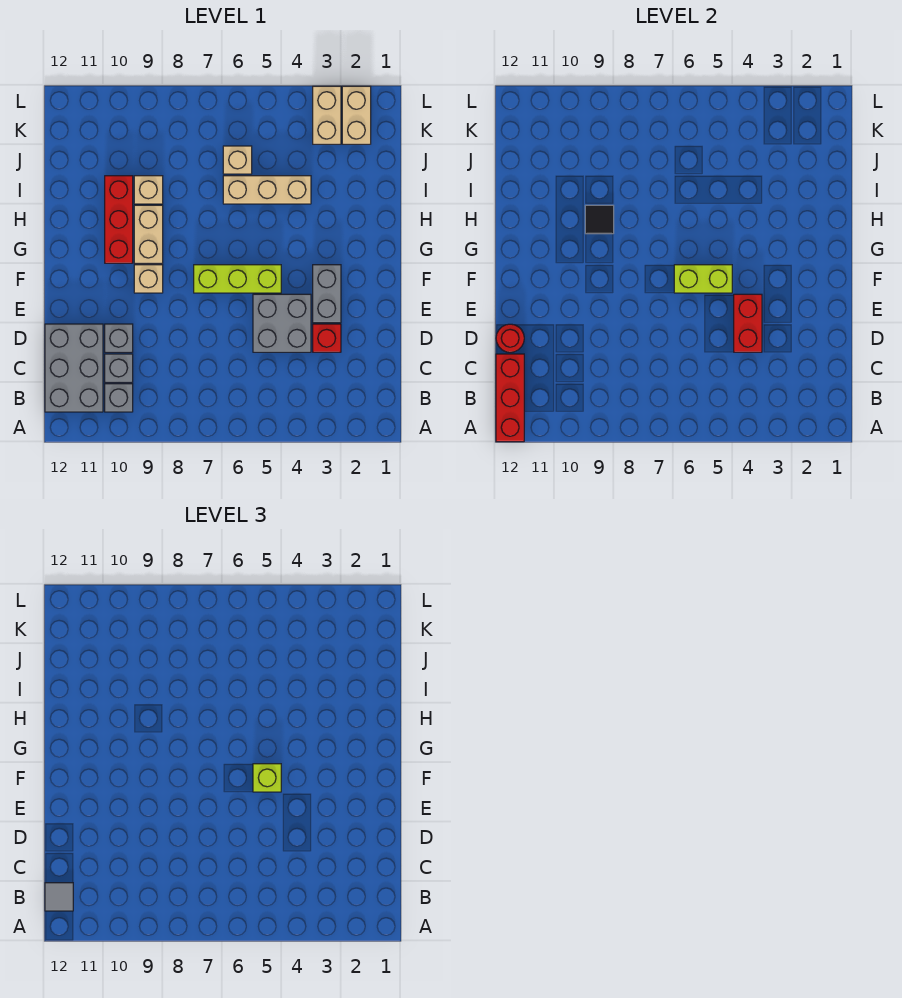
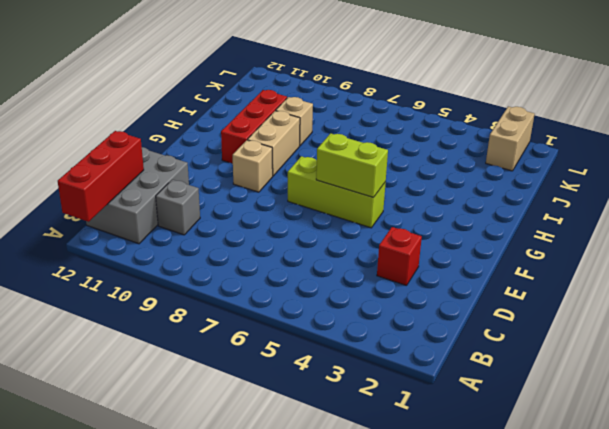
none -> grey brick B10 level 1
none -> grey brick D4:E5 level 1
none -> grey brick D10 level 1

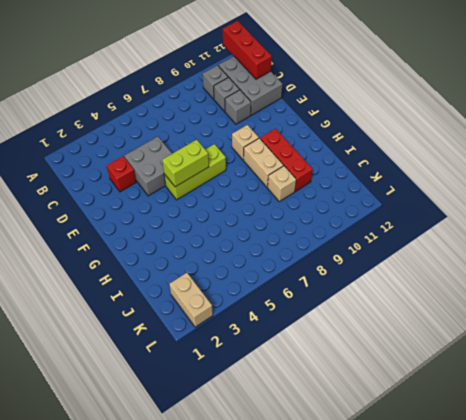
none -> grey brick E3:F3 level 1
none -> tan brick I4:I6 level 1
none -> tan brick J6 level 1

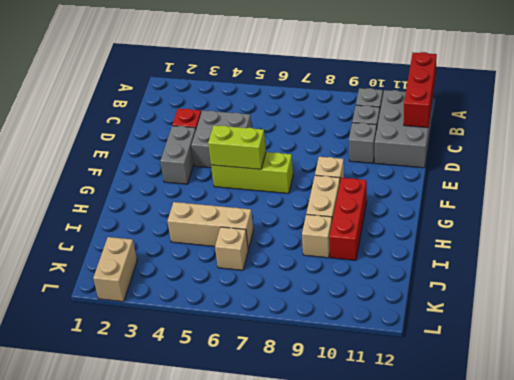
none -> tan brick K3:L3 level 1
none -> red brick D4:E4 level 2
none -> red round brick D12 level 2

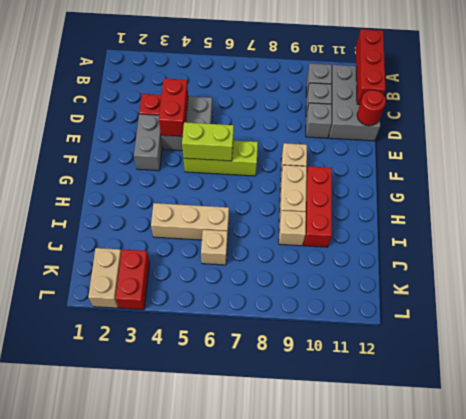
red brick K3:L3 level 1 -> tan brick K3:L3 level 1
none -> black tile H9 level 2
none -> grey tile B12 level 3
none -> lime brick F5 level 3

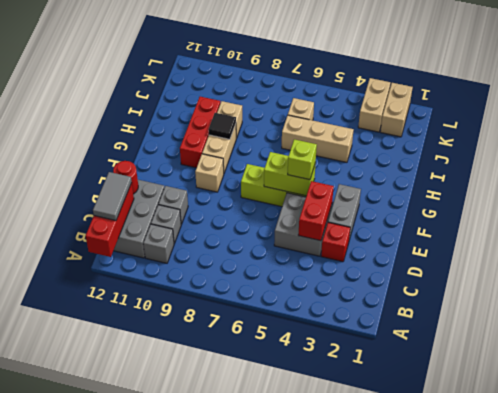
grey tile B12:C12 level 3 -> grey tile B12 level 3

